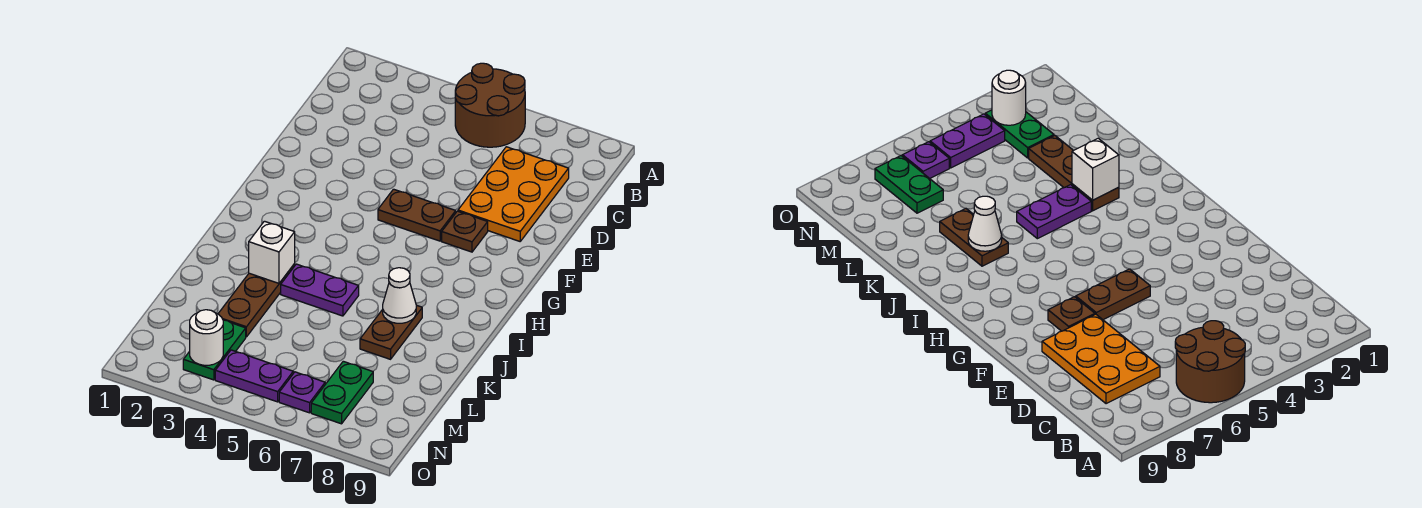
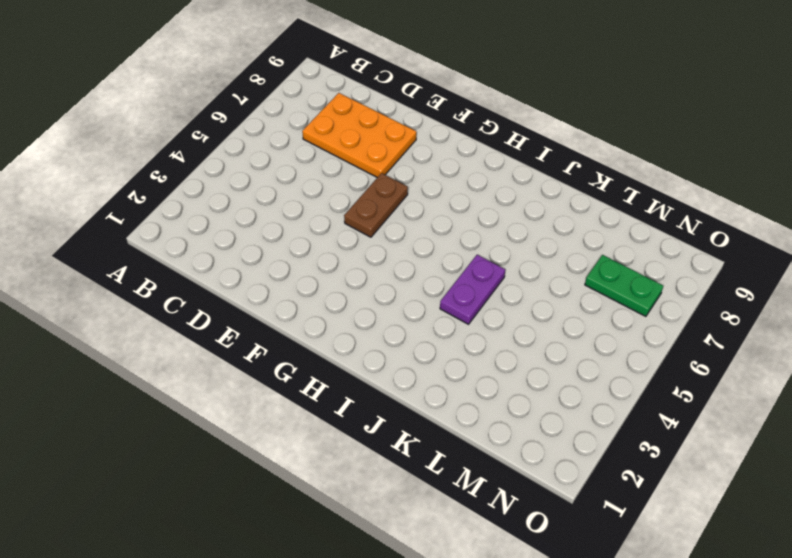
none -> brown round brick A5:B6 level 1
none -> brown plate F7 level 1
none -> brown plate J3:L3 level 1

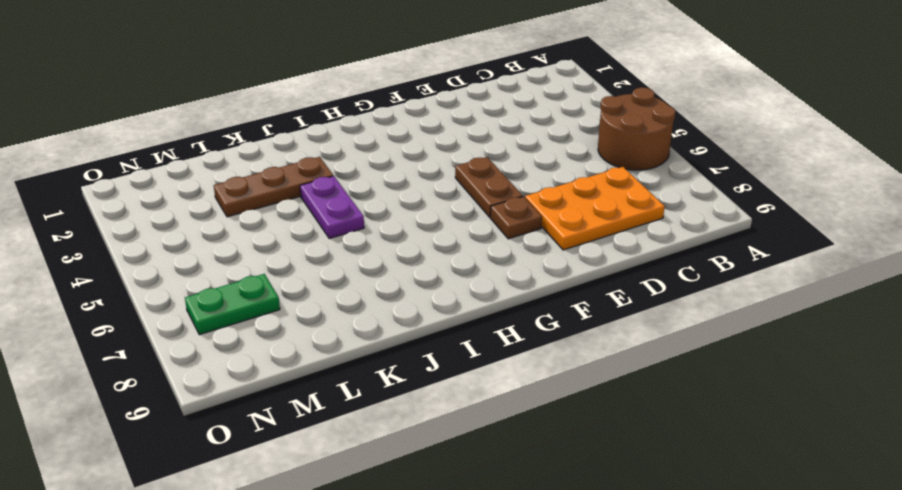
none -> brown plate J7:K7 level 1
none -> green plate M3:N3 level 1
none -> purple plate N4:N5 level 1

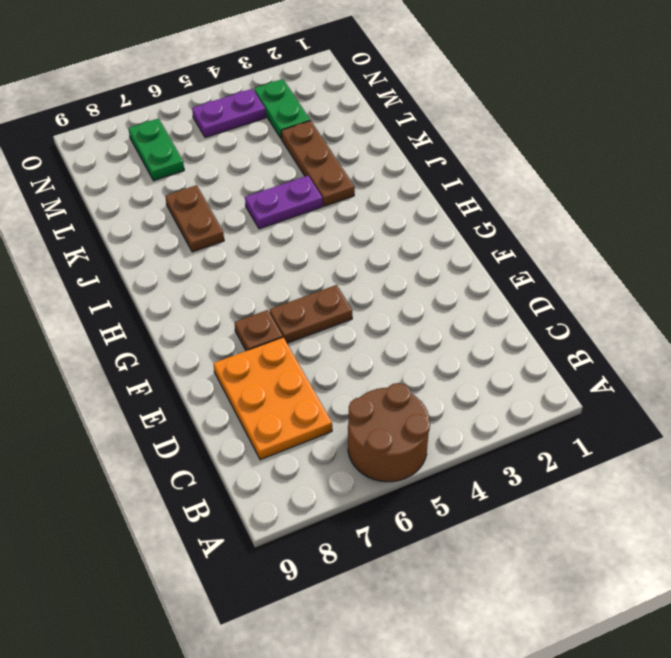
none -> purple plate N6 level 1
none -> white brick J3 level 2
none -> white cone J7 level 2

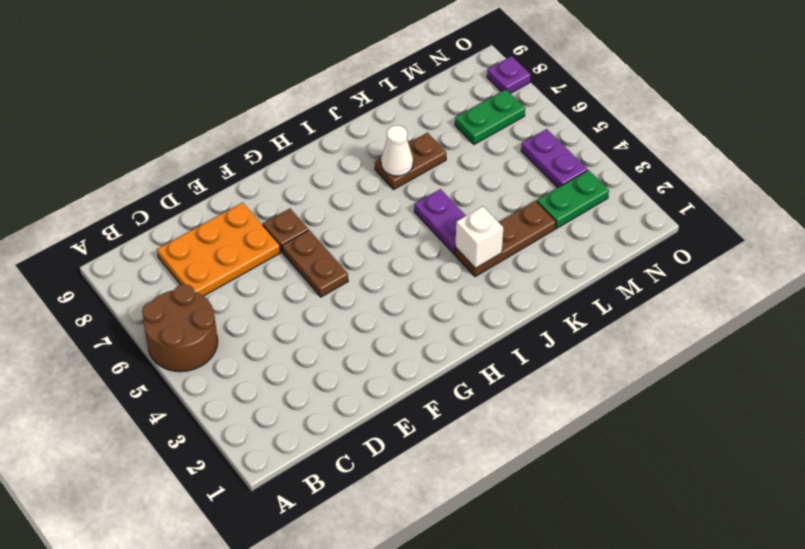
purple plate O8 level 1 -> purple plate N6 level 1
none -> white round brick N3 level 2

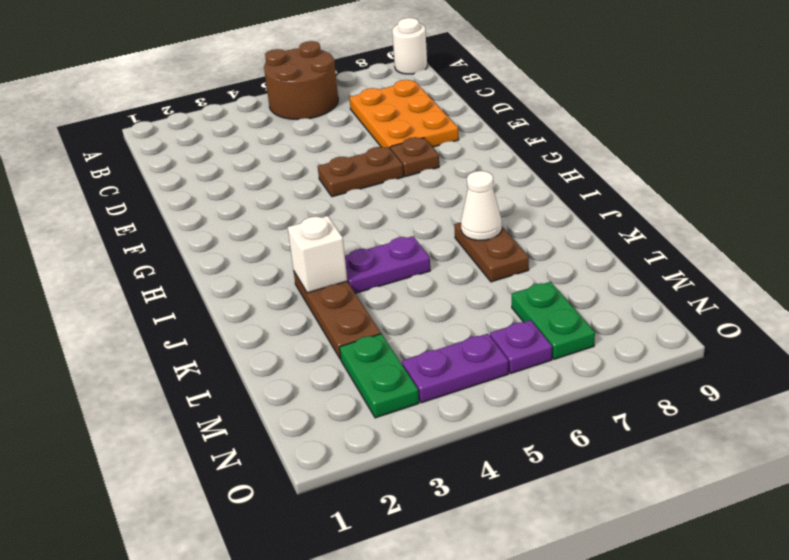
white round brick A9 level 1 -> white round brick N3 level 2

